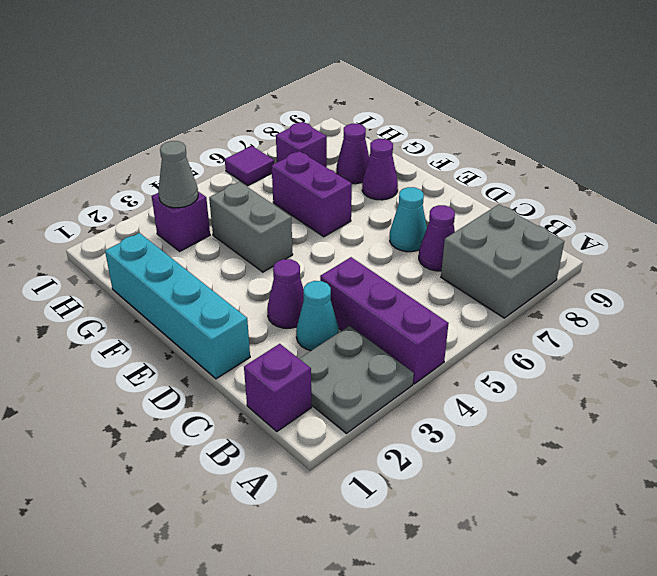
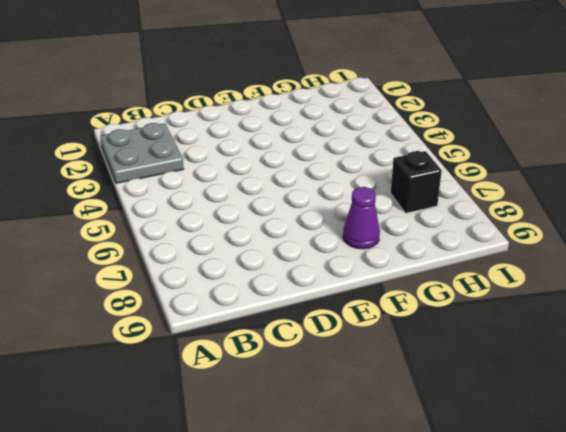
black brick H7 level 1 -> purple brick H7 level 1
none -> purple brick A4:C4 level 1
none -> grey brick A7:B8 level 1
none -> purple brick B1 level 1

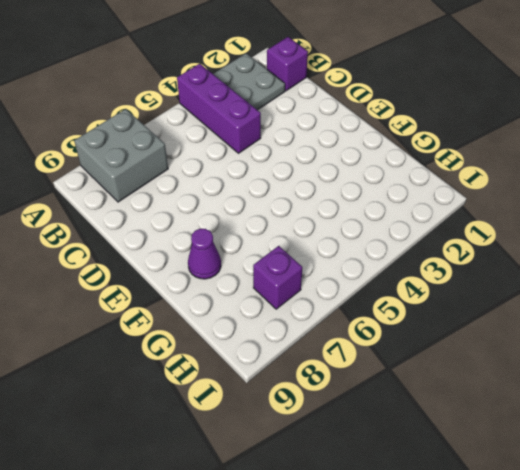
none -> cyan cone C3 level 1
none -> purple cone C7 level 1
none -> cyan brick D1:G1 level 1

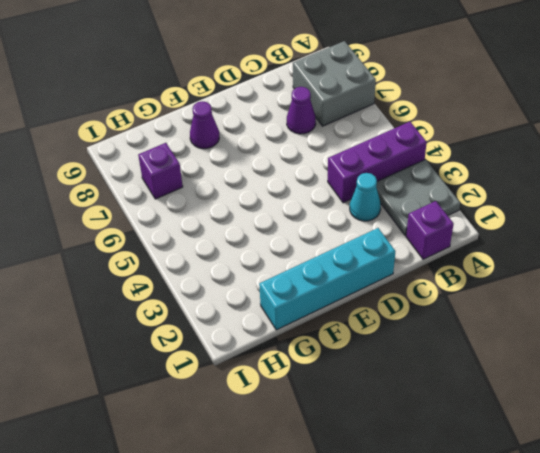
none -> purple cone D3 level 1
none -> cyan cone D7 level 1
none -> grey brick F4:G4 level 1

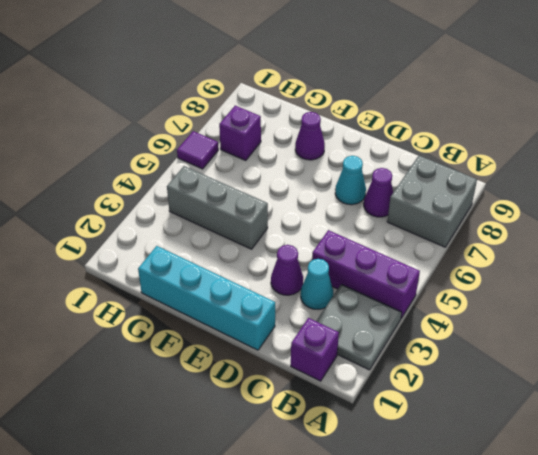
grey brick F4:H4 level 1 -> grey brick F4:G4 level 1
none -> purple brick F6:G6 level 1
none -> purple cone G8 level 1
none -> purple brick H3 level 1

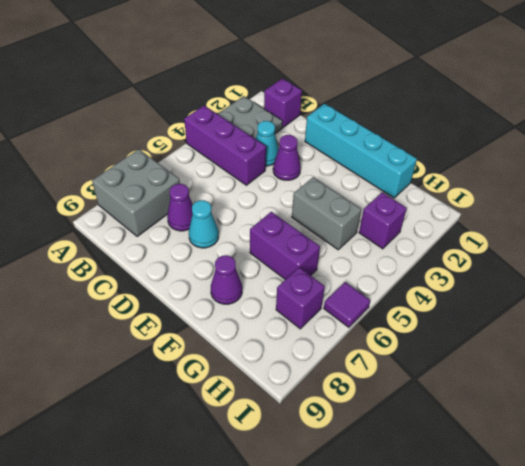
none -> purple cone G8 level 1
none -> grey cone H3 level 2

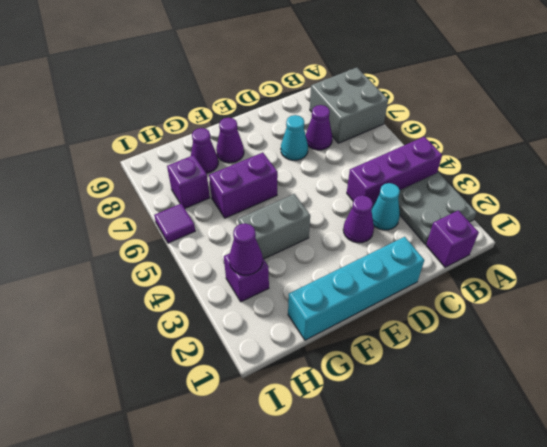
purple cone H3 level 2 -> grey cone H3 level 2

